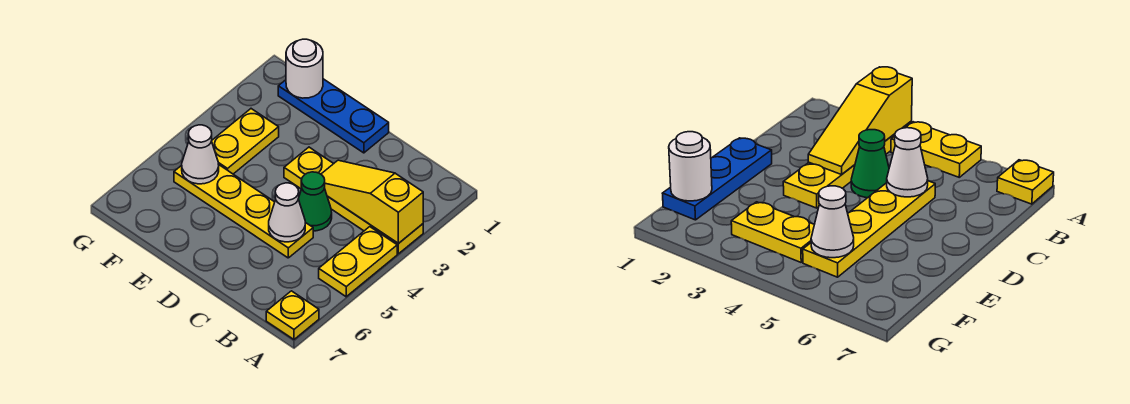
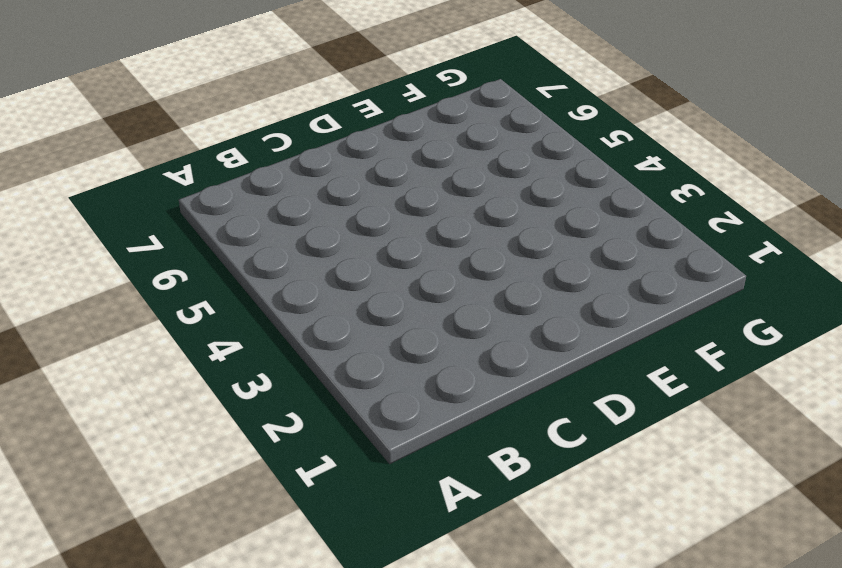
none -> yellow plate A3:D3 level 1
none -> yellow plate A4:A5 level 1

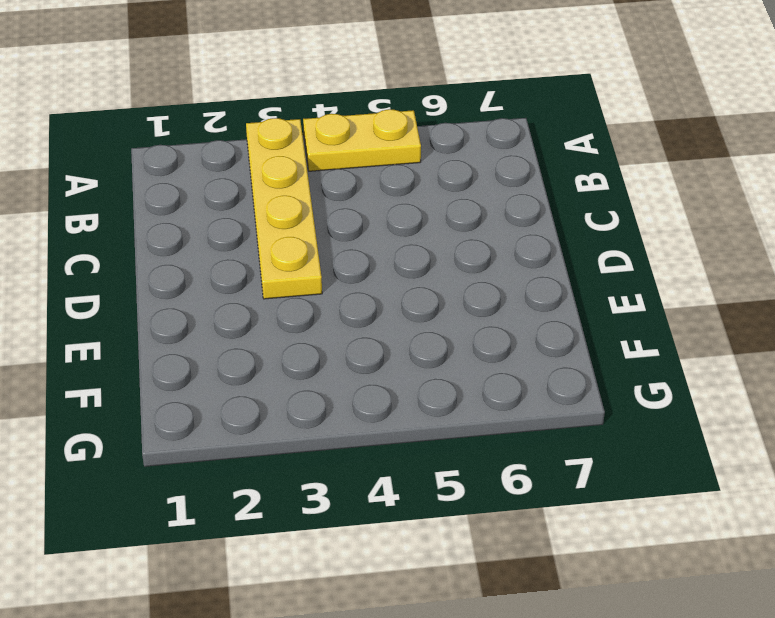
none -> yellow plate A7 level 1
none -> green cone C4 level 1

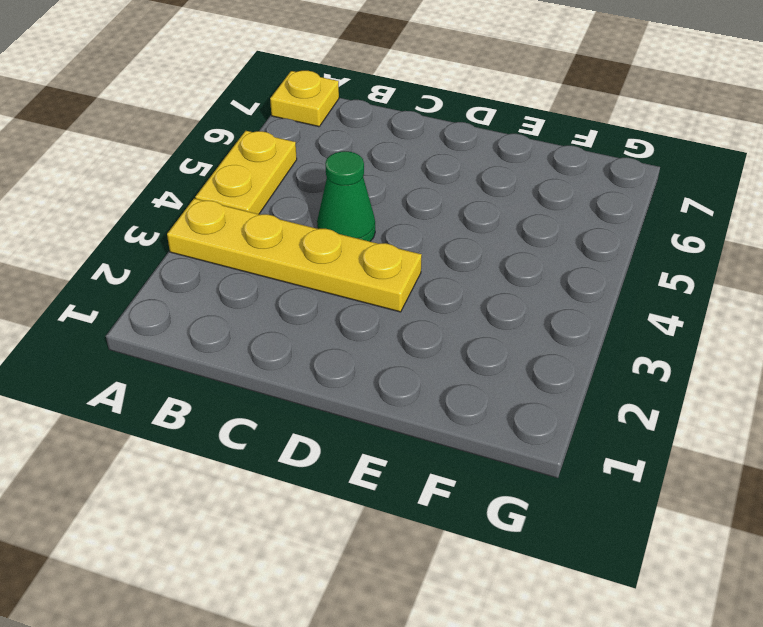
none -> yellow plate C5:F5 level 1
none -> blue plate D1:F1 level 1

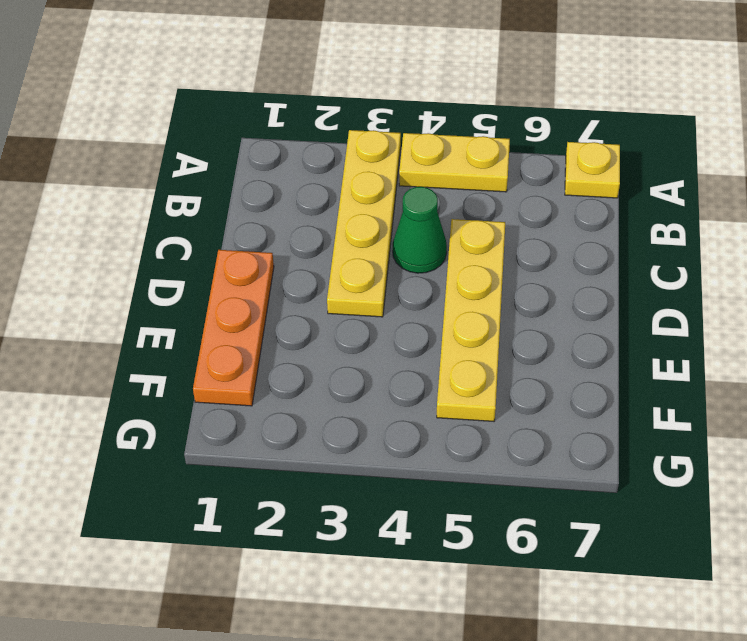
orange plate D1:F1 level 1 -> blue plate D1:F1 level 1
none -> yellow plate F3:F4 level 1
none -> yellow slope A3:C3 level 2 top A

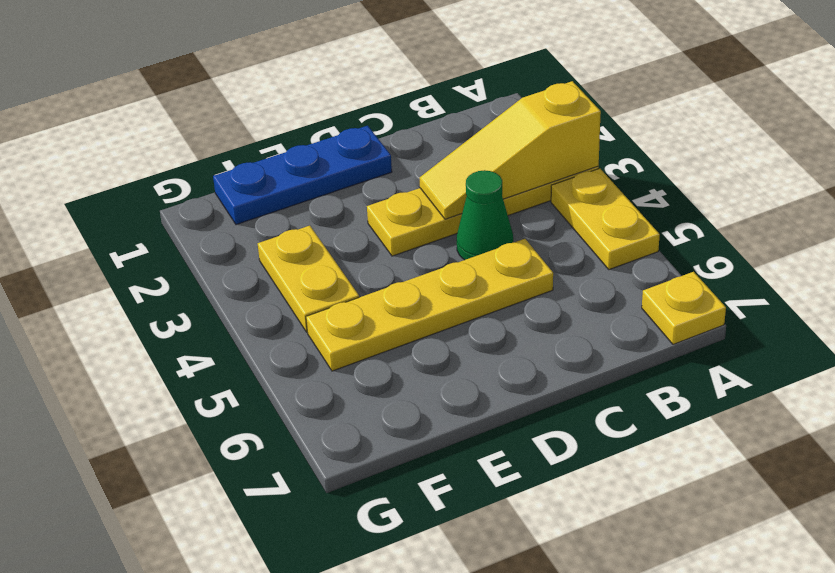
none -> white cone C5 level 2
none -> white round brick F1 level 2

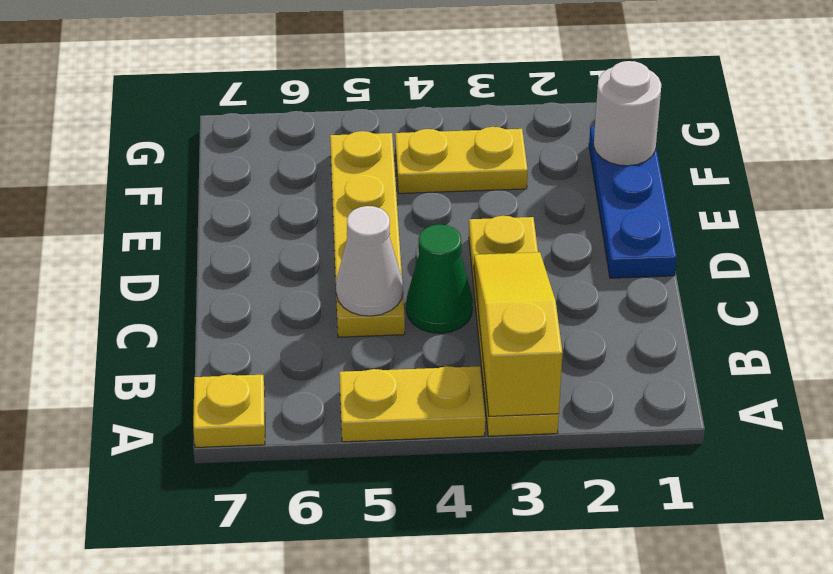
none -> white cone F5 level 2

